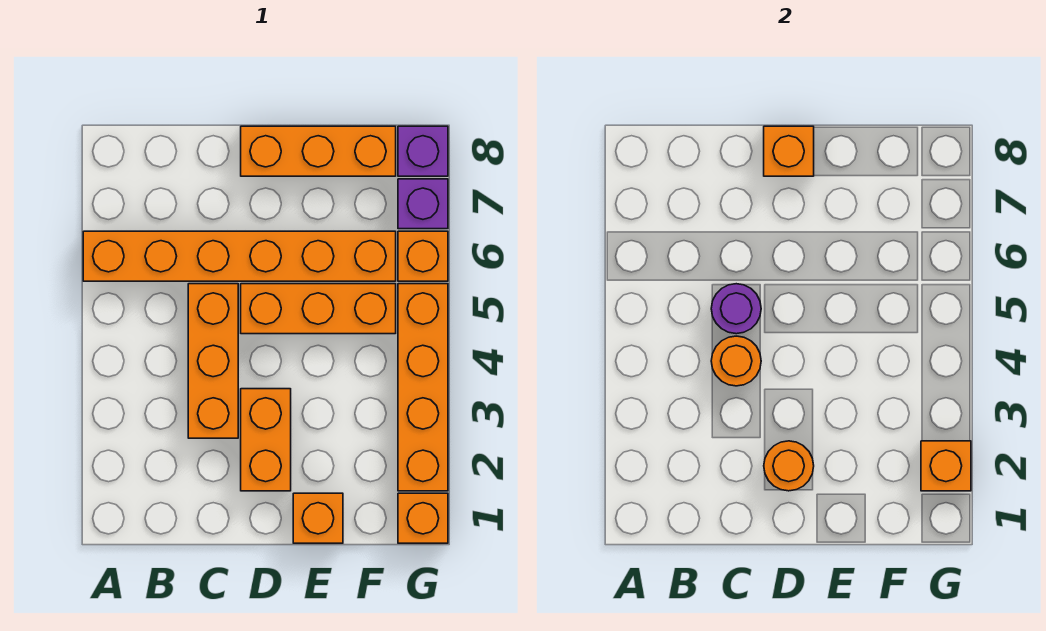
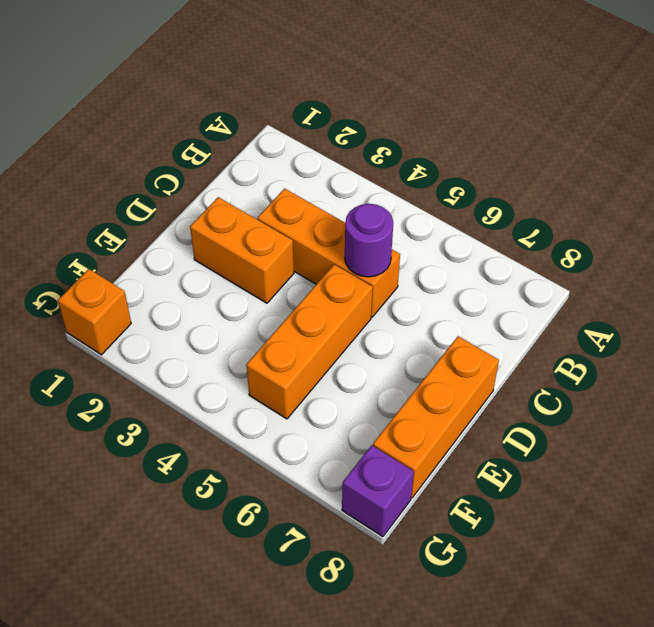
none -> orange brick A6:F6 level 1
none -> orange brick E1 level 1
none -> orange brick G2:G5 level 1

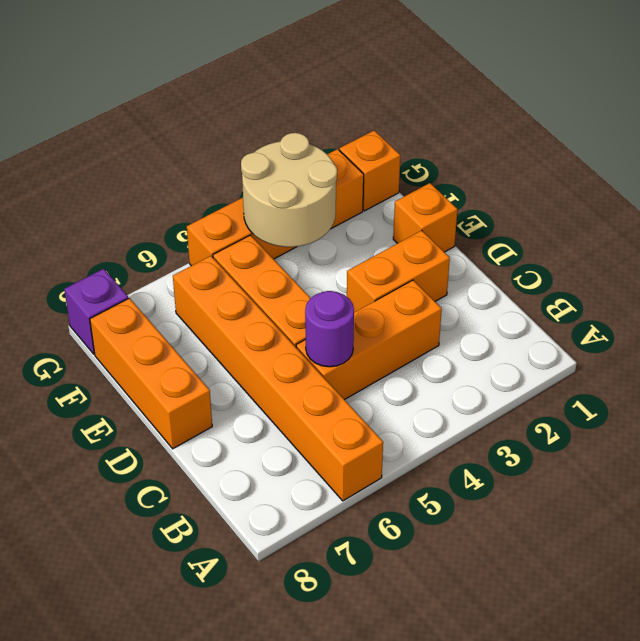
tan round brick F3:G4 level 2 -> none
none -> orange brick G6 level 1
none -> purple brick G7 level 1
none -> orange round brick C4 level 2

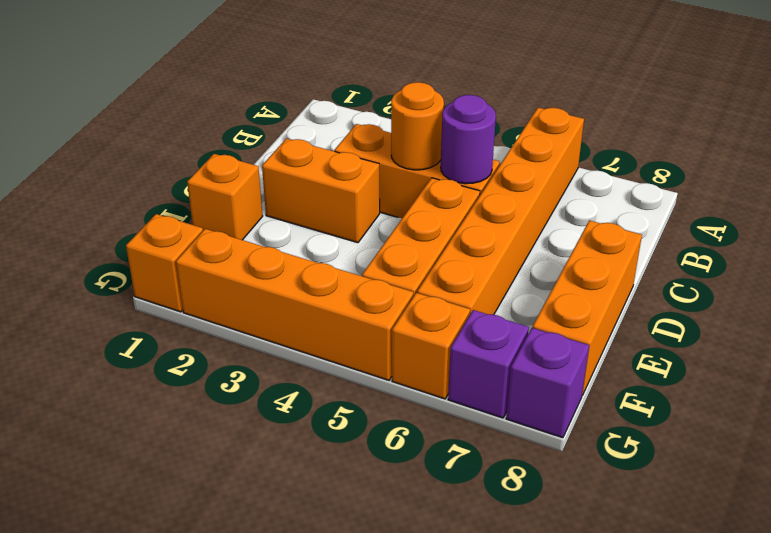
none -> orange round brick D2 level 2
none -> orange brick D8 level 2
none -> orange brick G2 level 2

